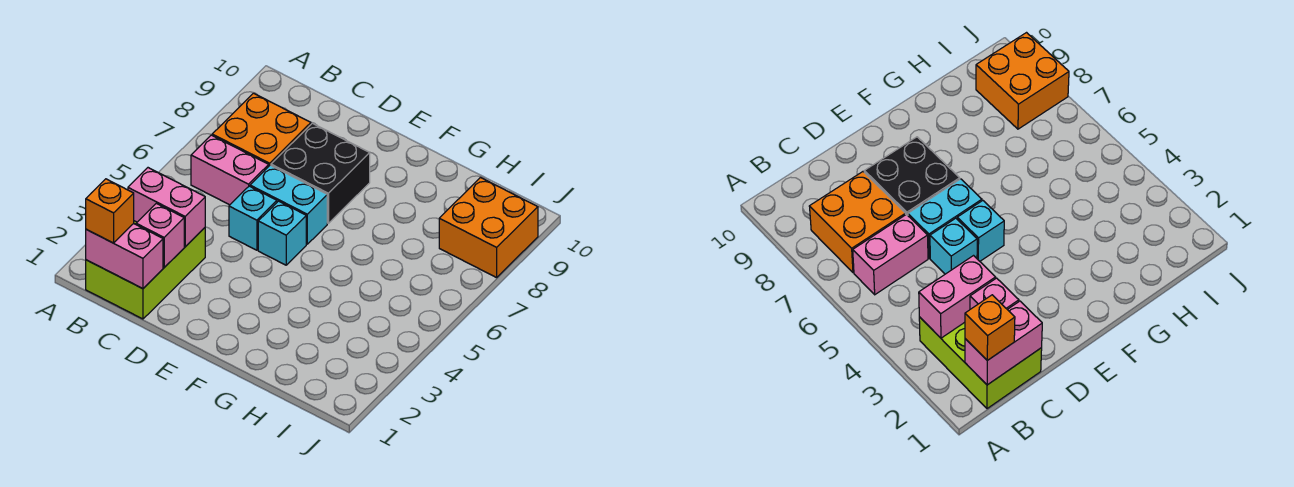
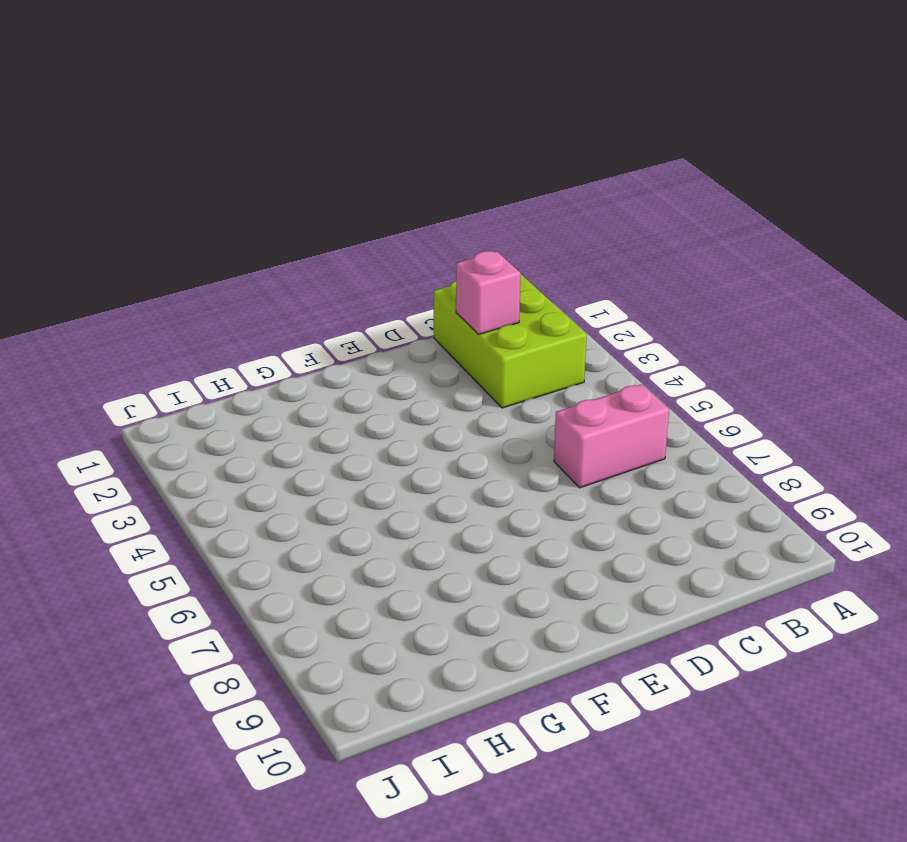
none -> orange brick B7:C8 level 1
none -> cyan brick D5 level 1
none -> cyan brick D6:E6 level 1

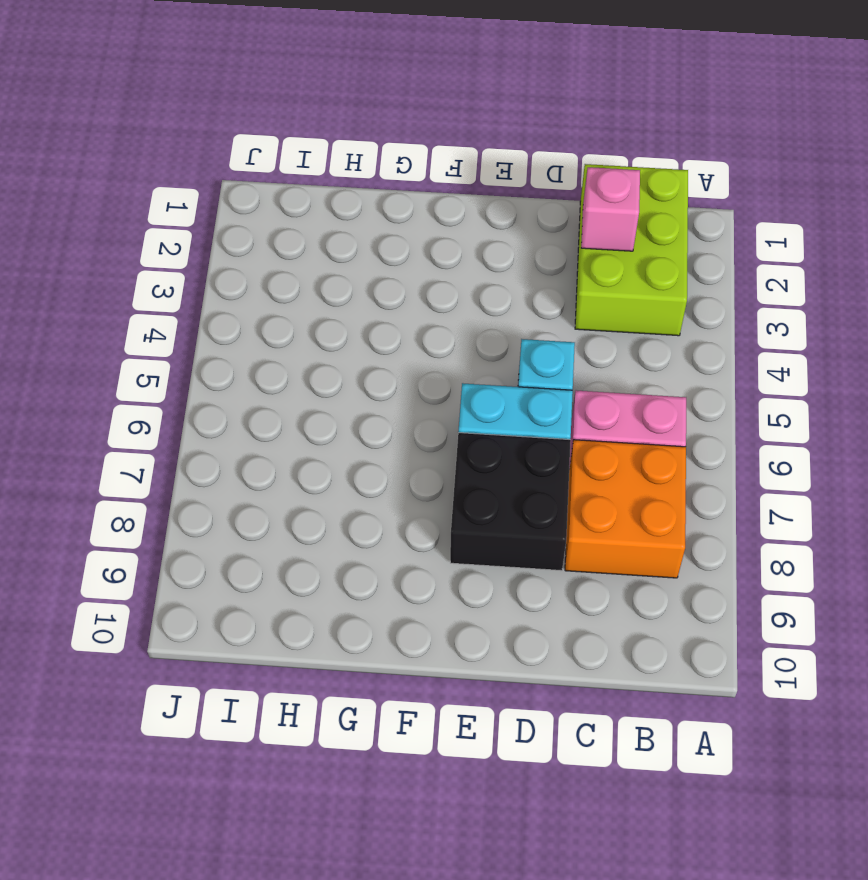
none -> cyan brick E5 level 1
none -> orange brick I8:J9 level 1
none -> pink brick B1:C1 level 2

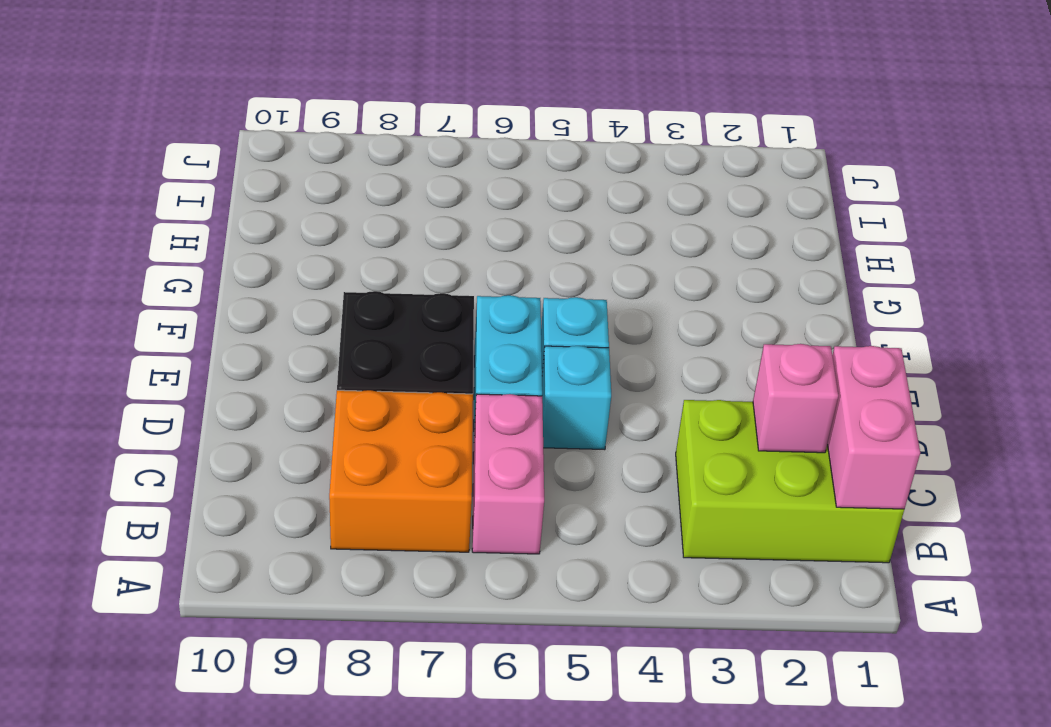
none -> orange brick I8:J9 level 1
none -> pink brick B3:C3 level 2
none -> orange brick B1 level 3

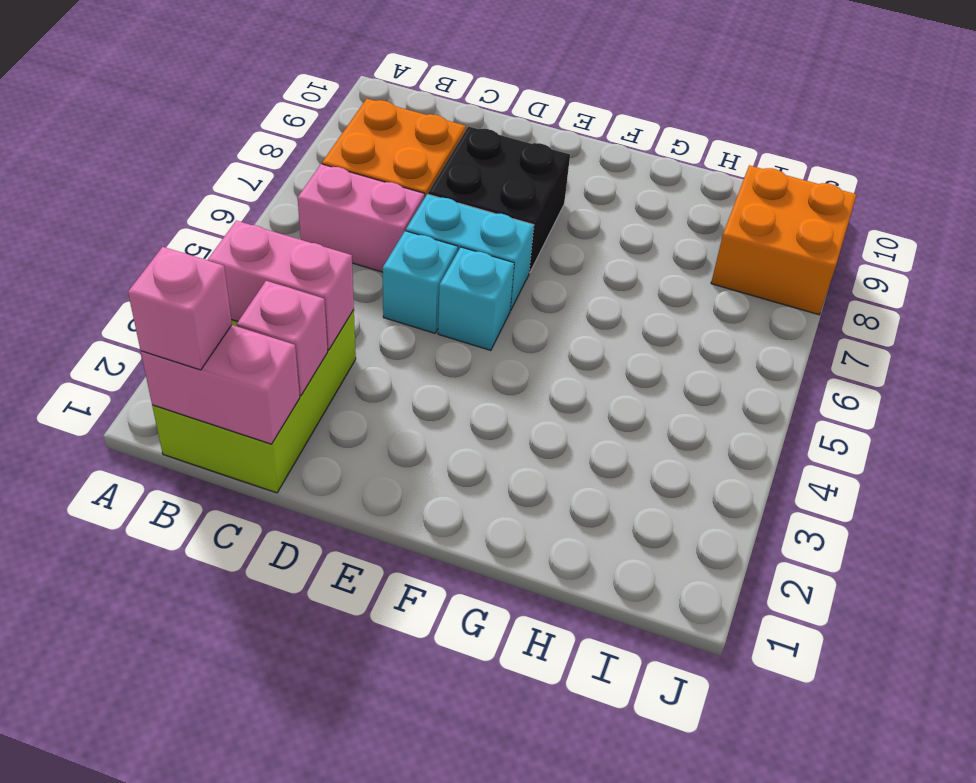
pink brick B1 level 3 -> orange brick B1 level 3

